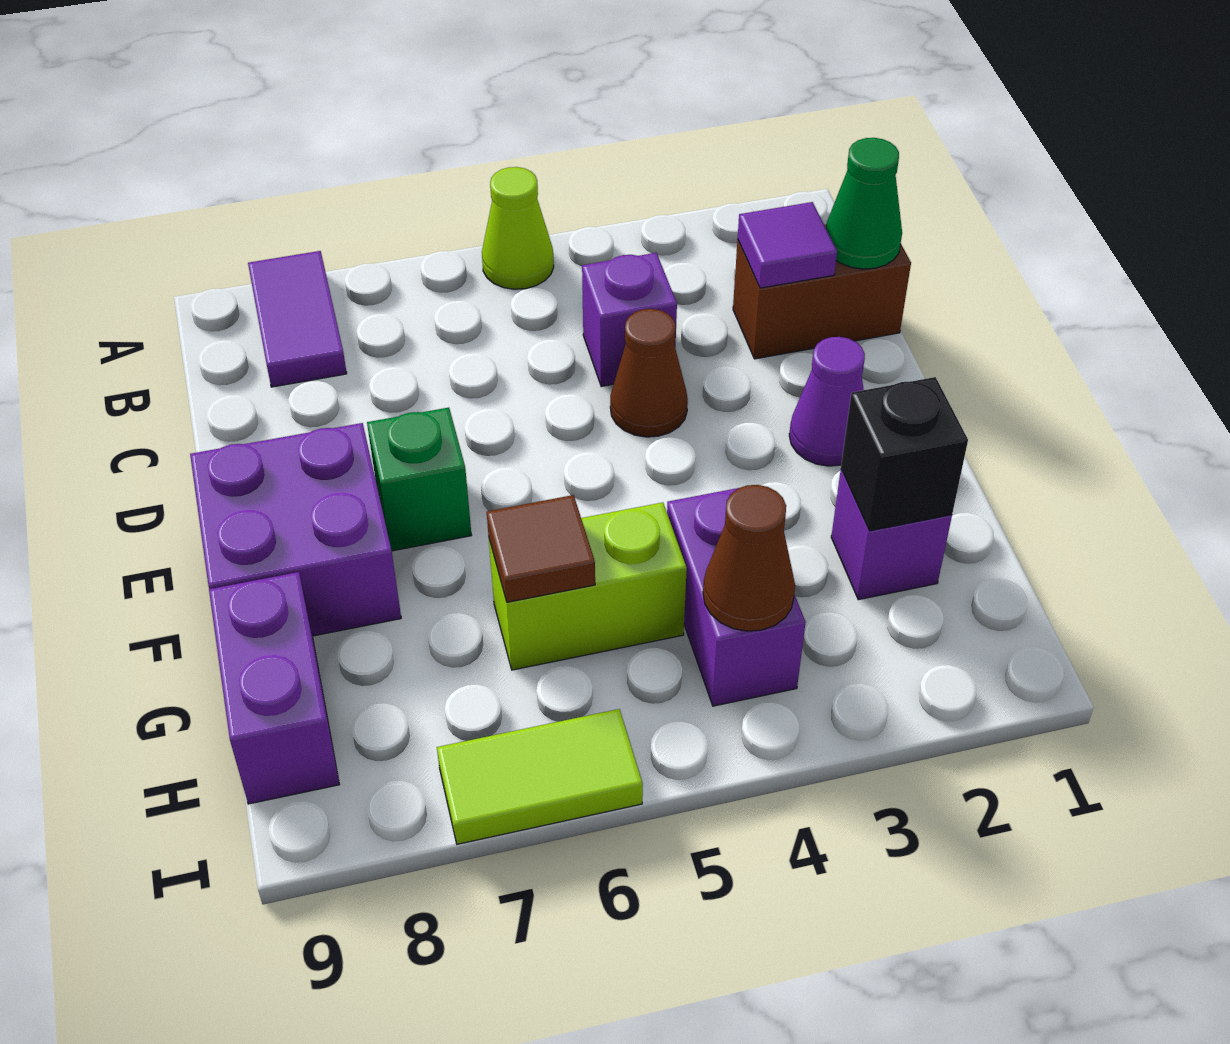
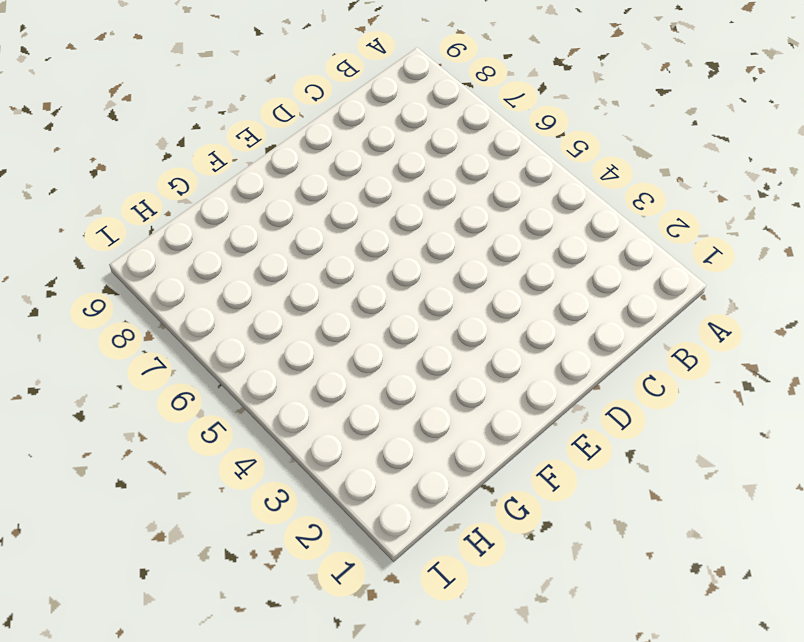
none -> lime cone A5 level 1
none -> purple tile A8:B8 level 1
none -> brown brick C1:C2 level 1

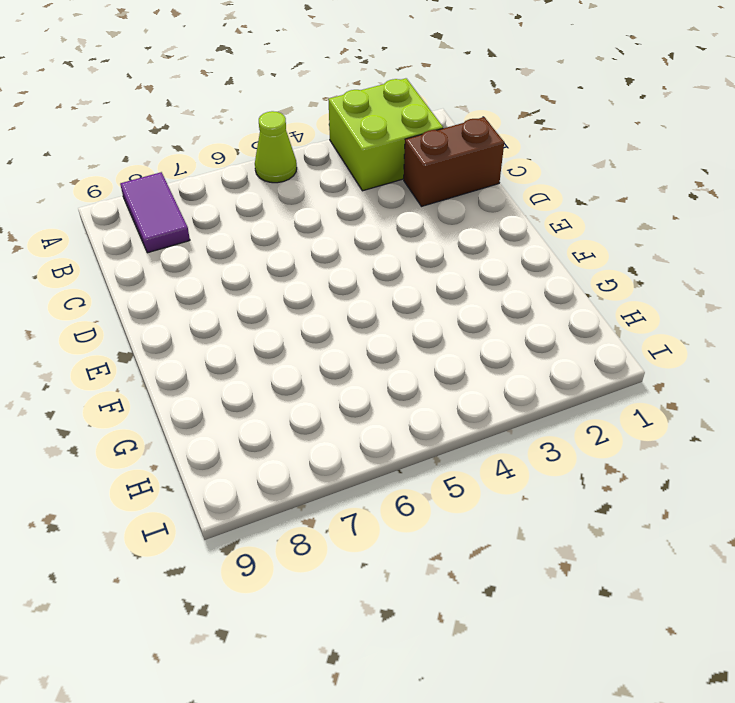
lime brick A2:B3 level 1 -> none
none -> purple brick C4 level 1
none -> brown cone D4 level 1
none -> purple cone E2 level 1

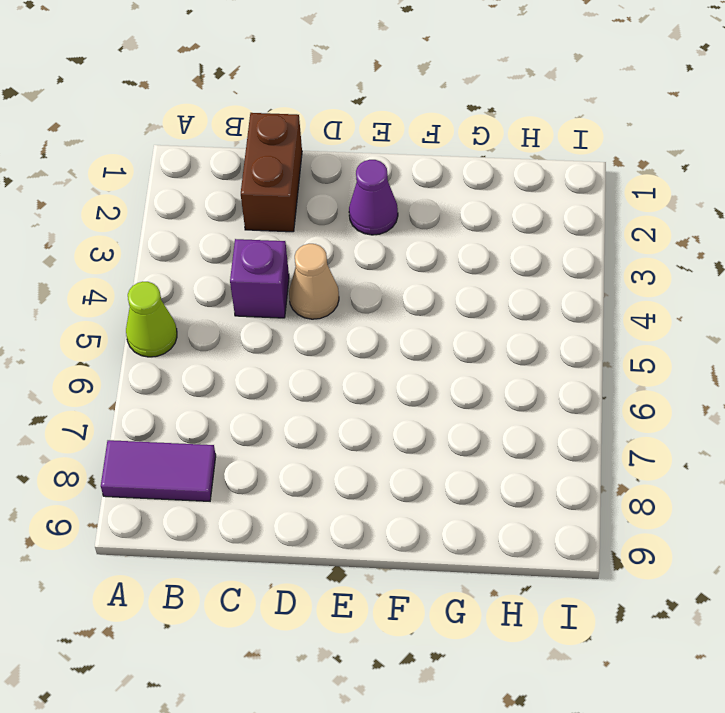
tan cone D4 level 1 -> brown cone D4 level 1
none -> green brick E7 level 1
none -> purple brick E8:F9 level 1
none -> purple brick G2 level 1

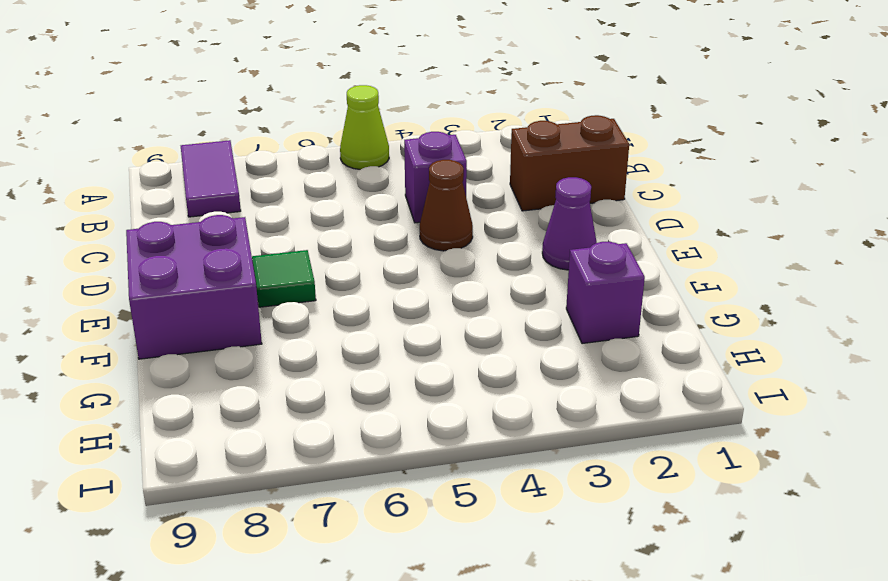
green tile E7 level 1 -> green brick E7 level 1
none -> purple brick G4:H4 level 1
none -> lime brick G5:G6 level 1
none -> purple brick G9:H9 level 1

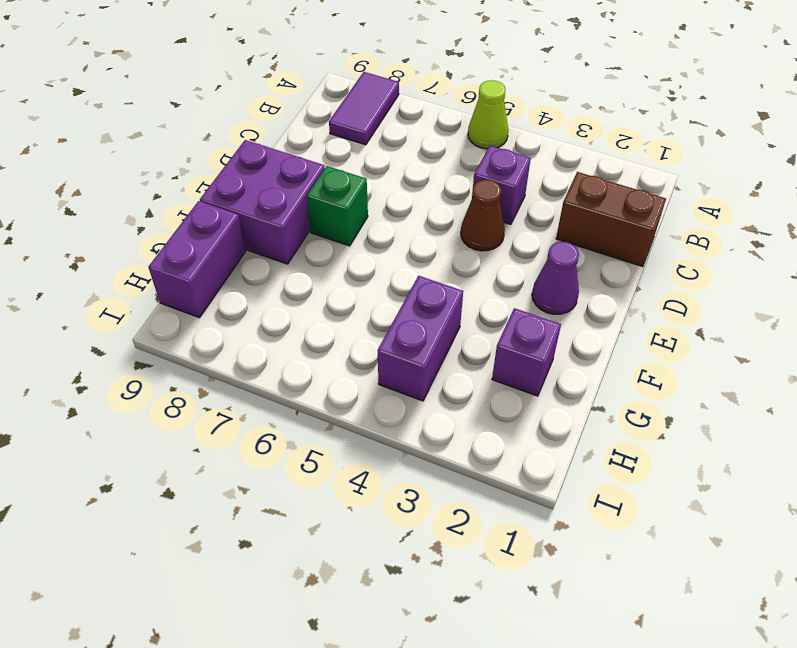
none -> lime brick G5:G6 level 1
none -> lime tile I6:I7 level 1
none -> green cone C1 level 2

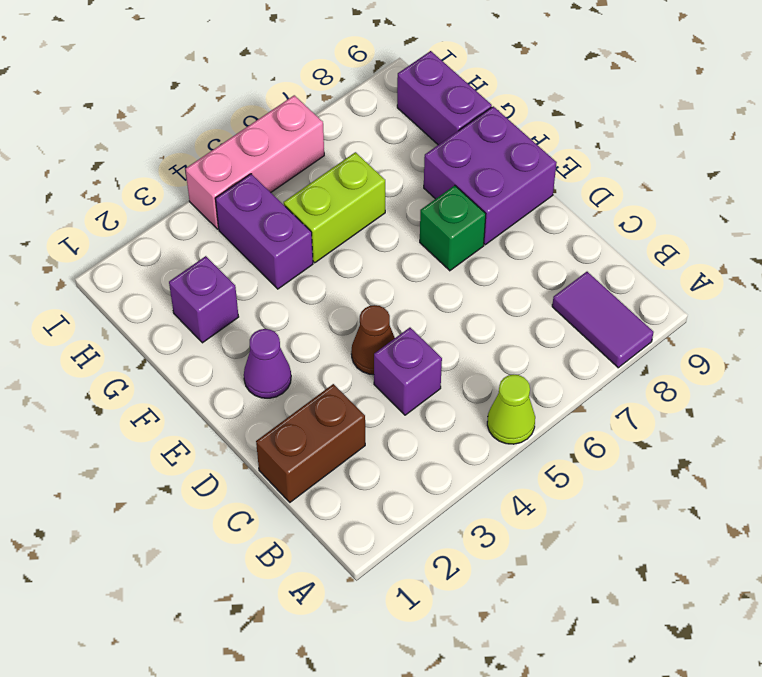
pink brick I4:I6 level 1 -> lime tile I6:I7 level 1
none -> green cone C1 level 2
none -> purple tile C2 level 2
none -> black brick G2 level 2

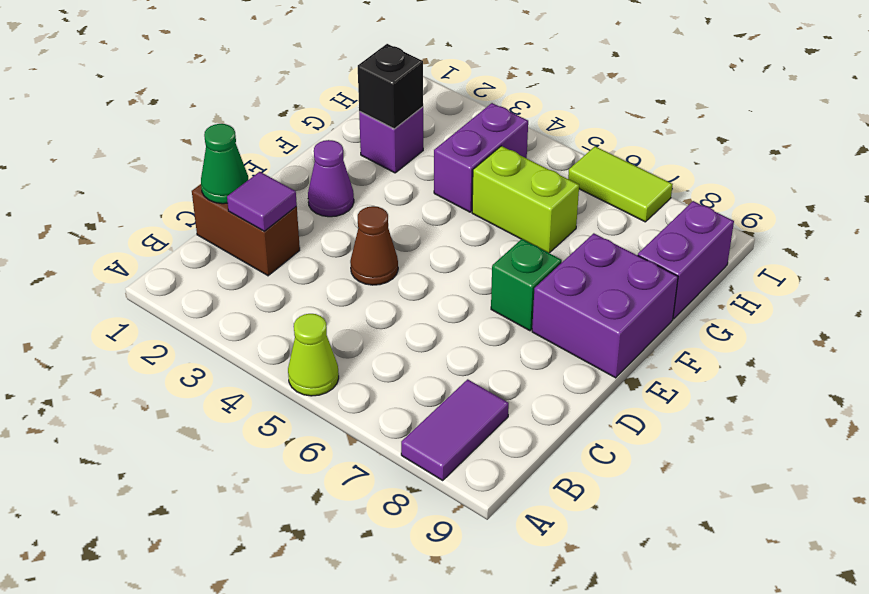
none -> purple brick C4 level 1
none -> brown tile G6 level 2
none -> brown cone H4 level 2

